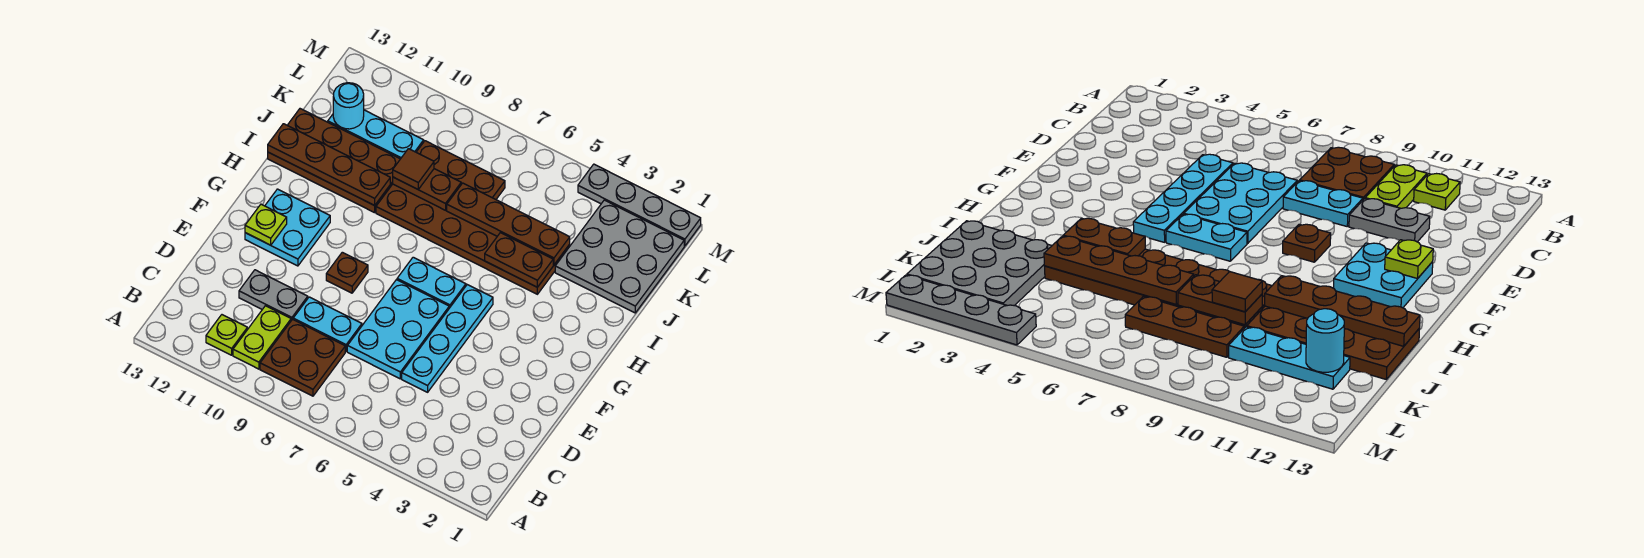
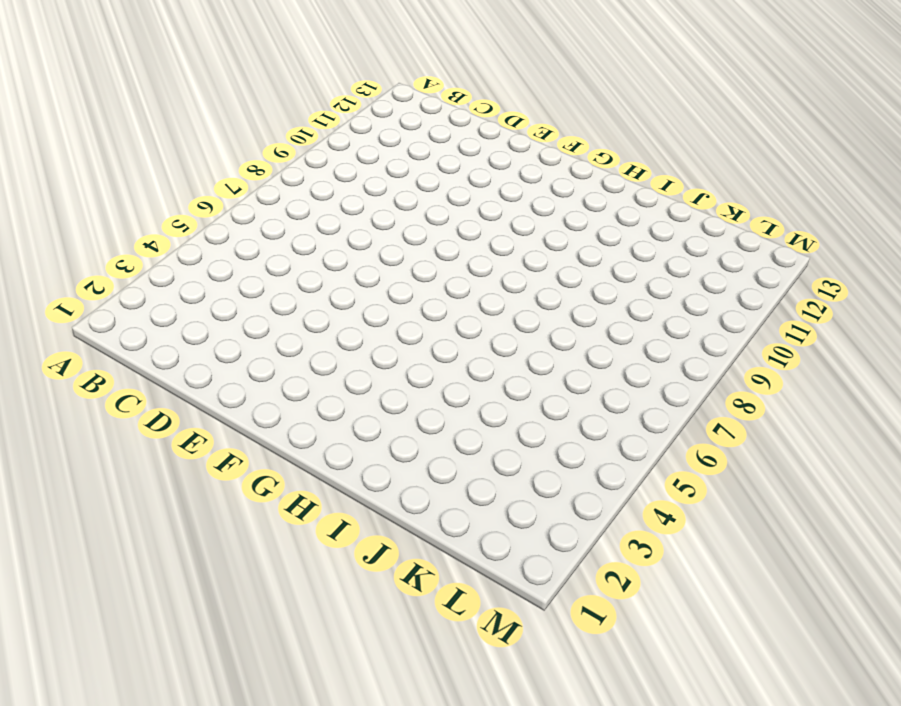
none -> brown plate B8:C9 level 1
none -> lime plate B10:C10 level 1
none -> lime plate B11 level 1

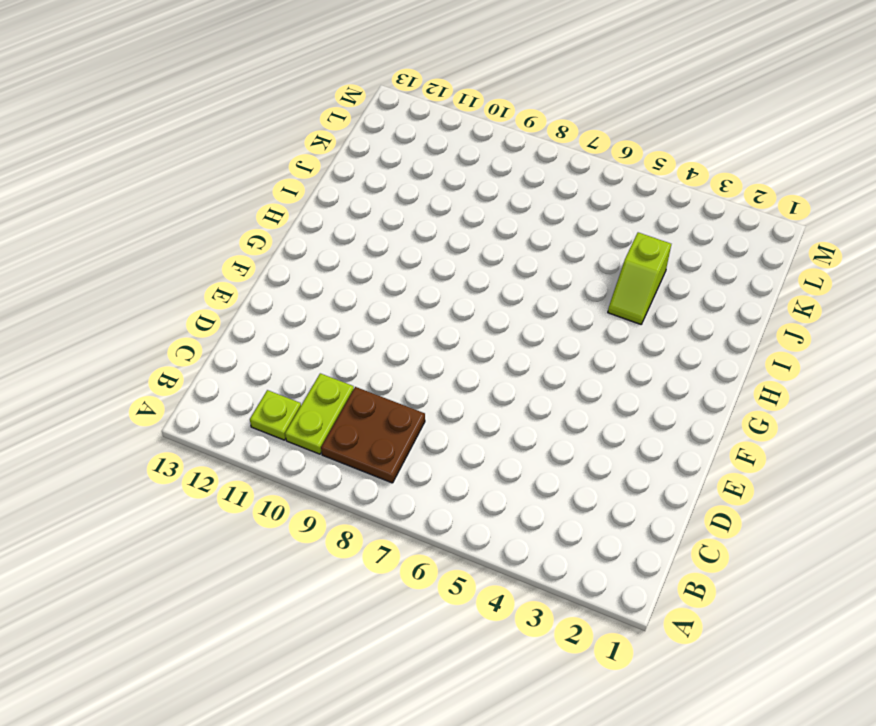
lime slope I4:J4 level 1 top J -> brown plate I4:J9 level 1
none -> cyan plate D5:G5 level 1
none -> cyan plate D6:F7 level 1
none -> cyan plate D8:D9 level 1

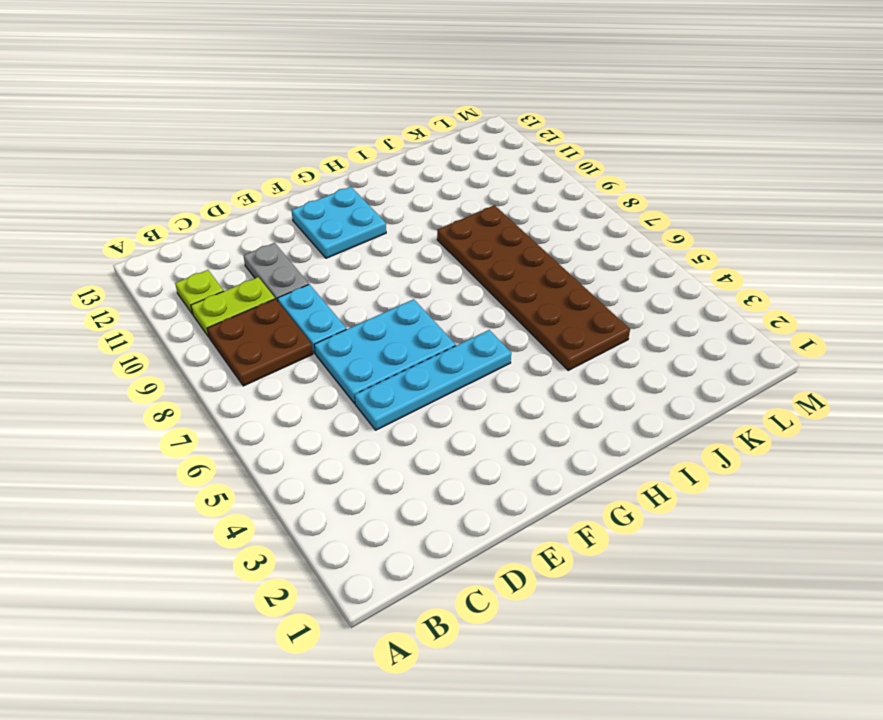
none -> brown plate F9 level 1
none -> cyan plate G6:G7 level 1
none -> brown plate I10:J13 level 1

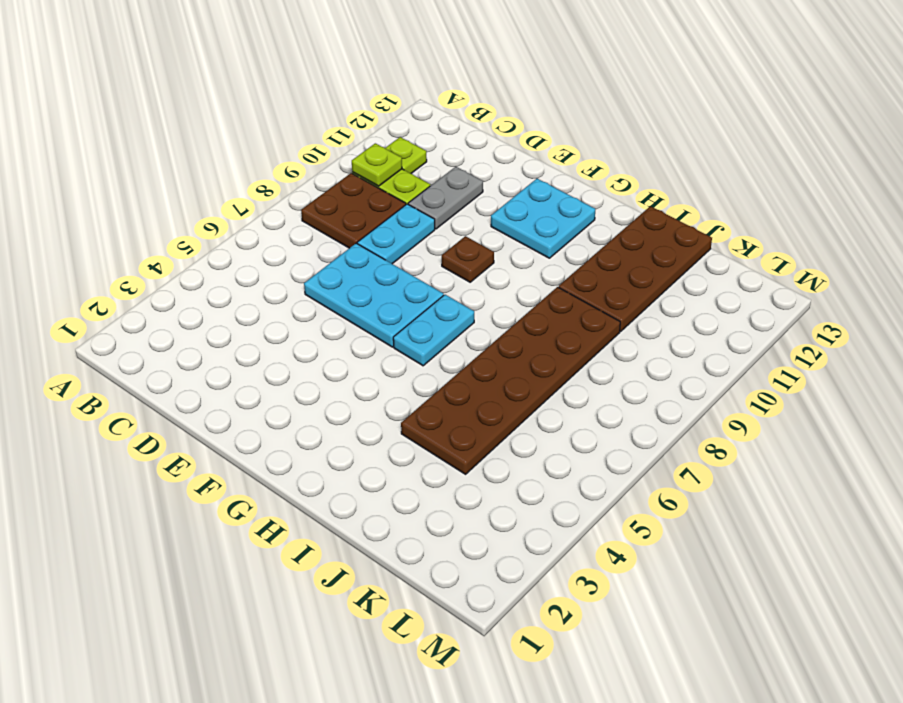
lime plate B10 level 2 -> lime plate F12 level 2
none -> cyan plate D5:G5 level 1
none -> grey plate J1:L3 level 1
none -> brown plate K7:K9 level 1

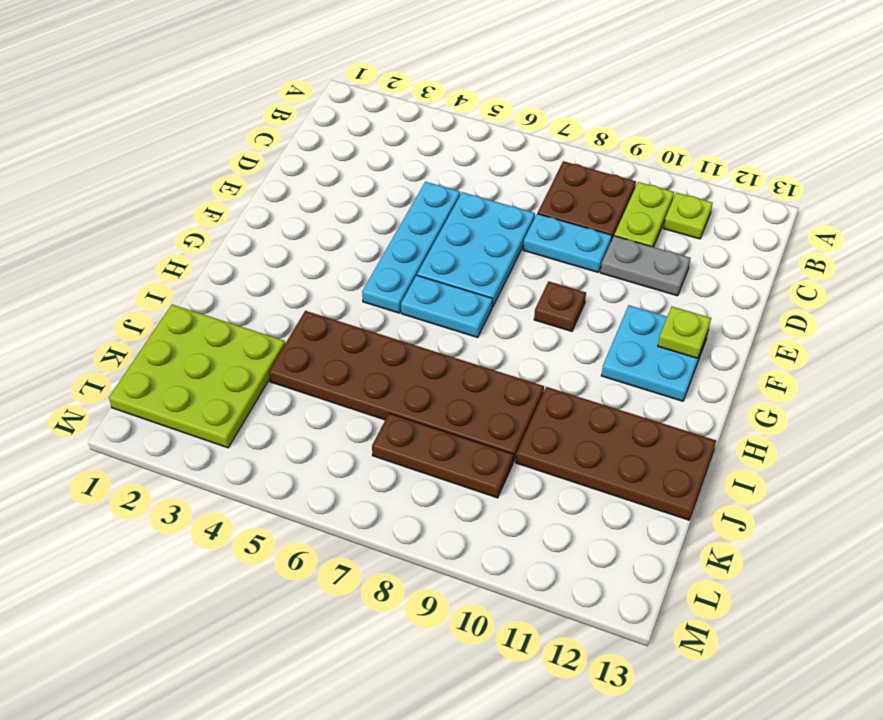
lime plate J1:L3 level 1 -> grey plate J1:L3 level 1
none -> cyan plate K10:K12 level 1
none -> grey plate M1:M4 level 1
none -> brown plate I4:I5 level 2

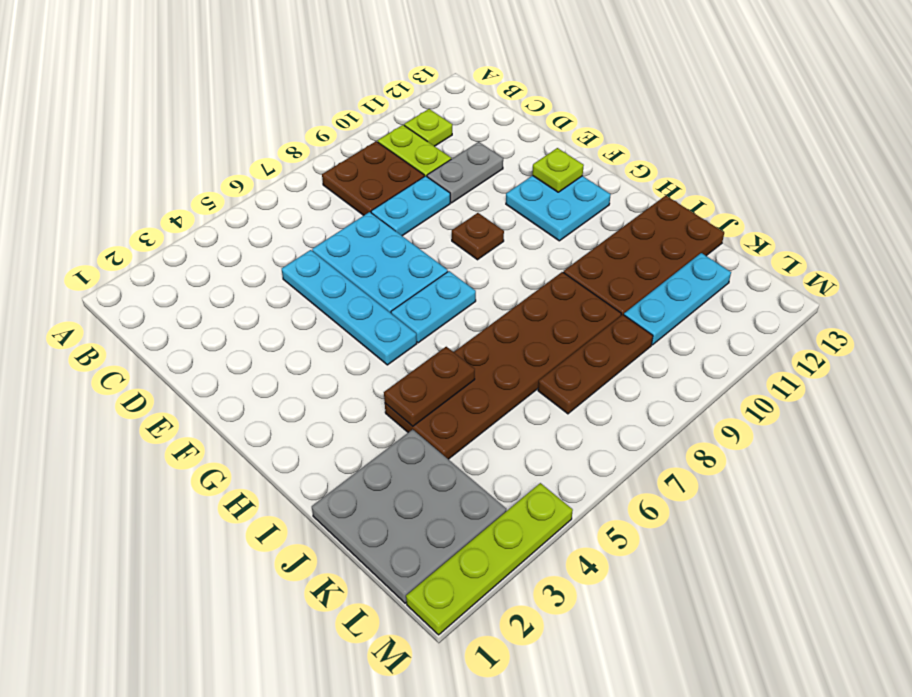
lime plate M1:M4 level 1 -> grey plate M1:M4 level 1
none -> brown plate I10:I13 level 2
none -> brown plate J4:J7 level 2
none -> brown plate J8:J9 level 2

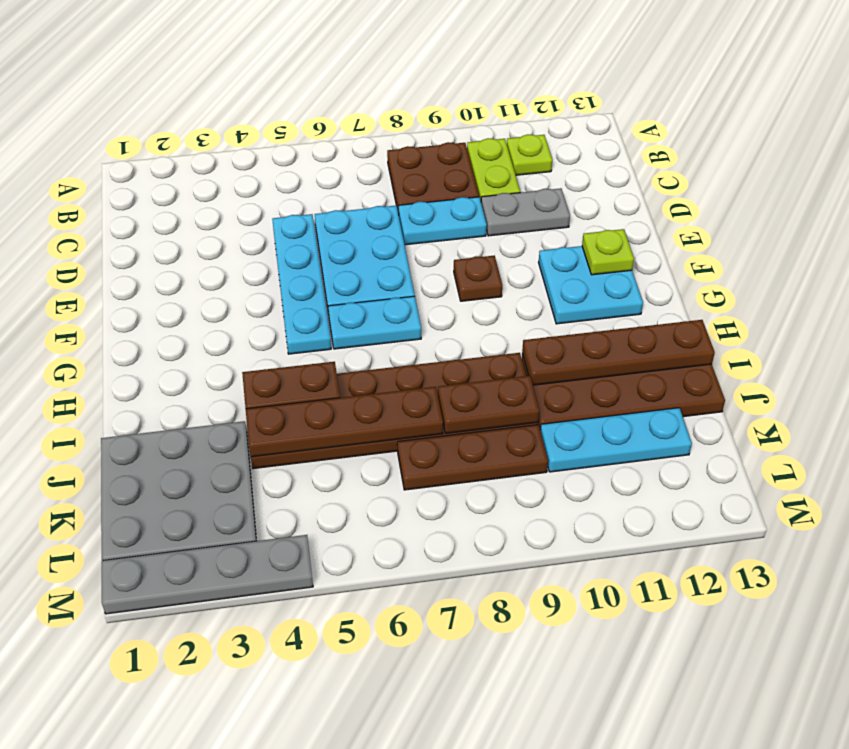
none -> cyan round brick K12 level 2
none -> brown tile J9 level 3

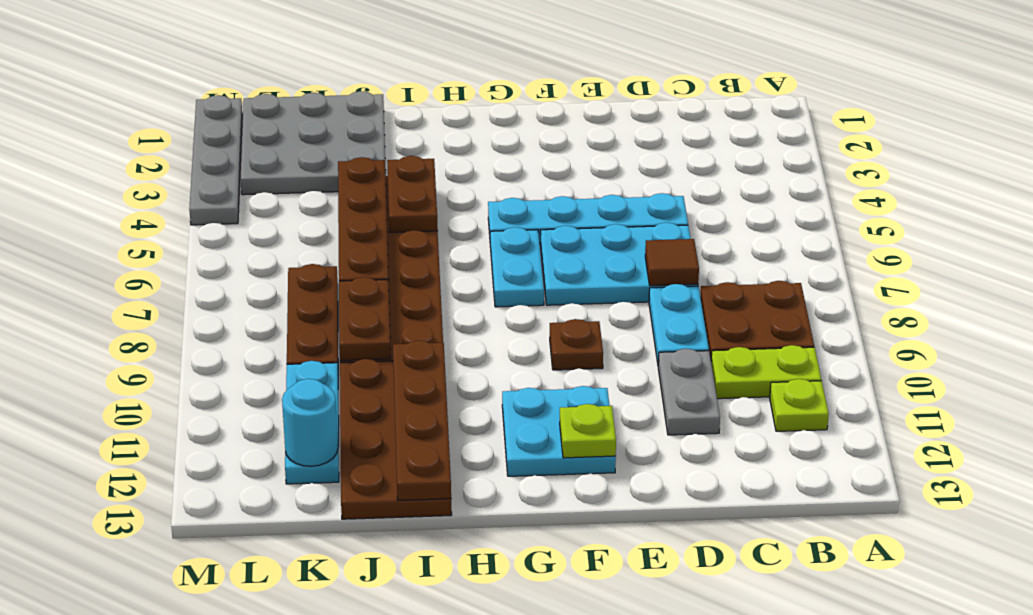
brown tile D7 level 2 -> brown tile J9 level 3

